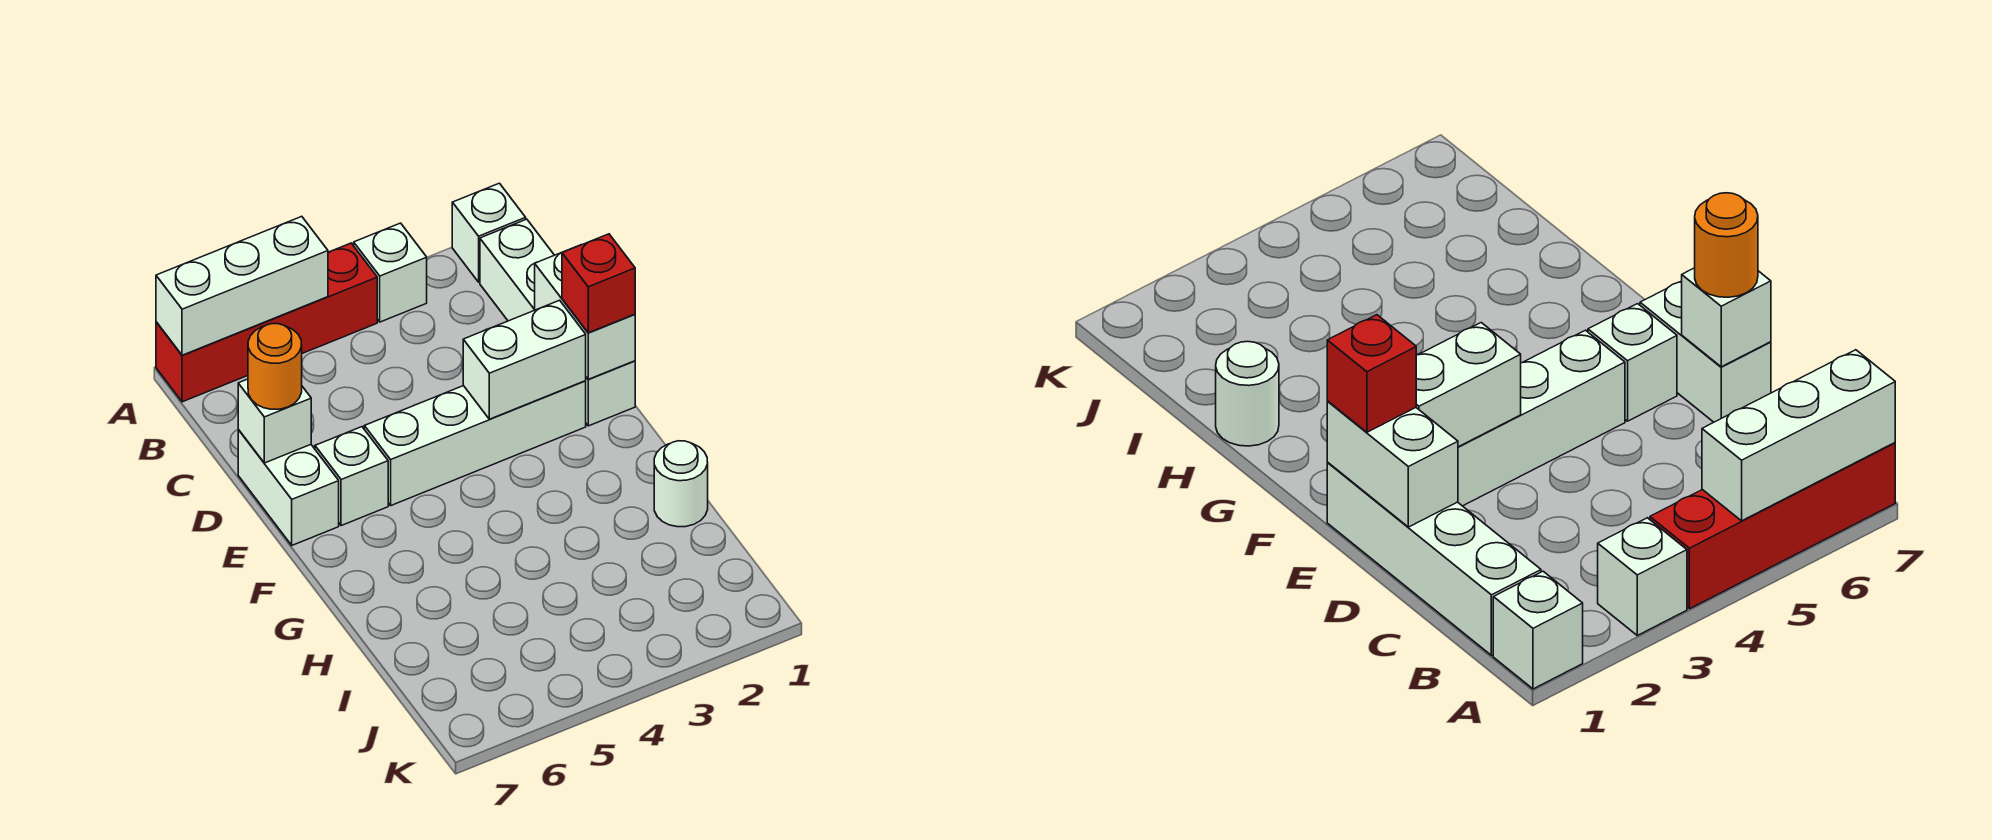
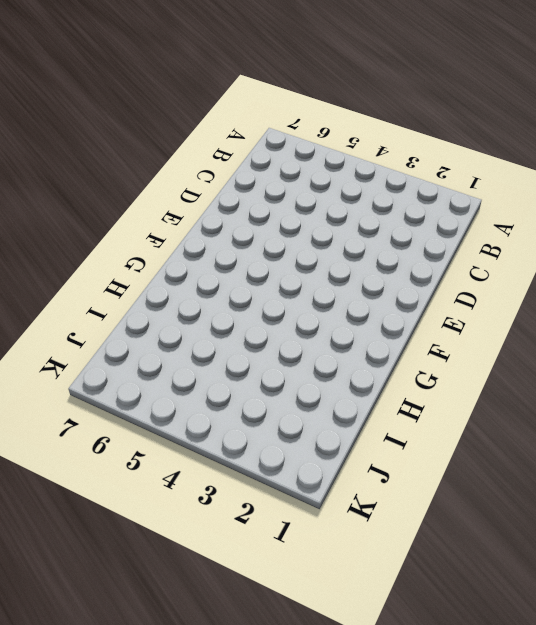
none -> white brick A1 level 1
none -> white brick A3 level 1
none -> red brick A4:A7 level 1

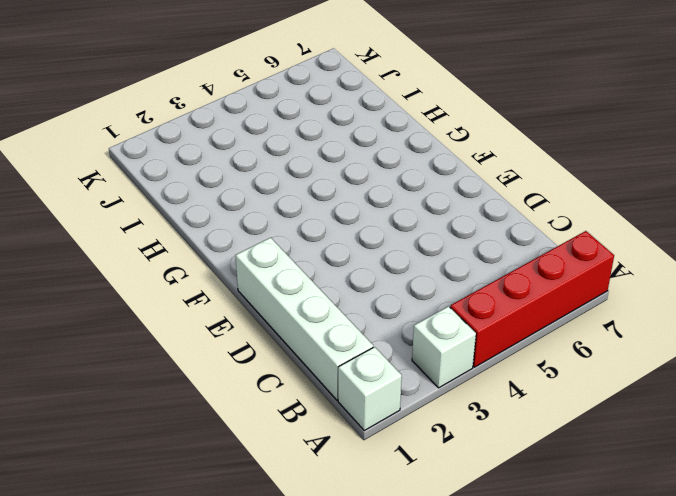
none -> white brick D7:E7 level 1
none -> white brick E2:E5 level 1
none -> white brick E6 level 1

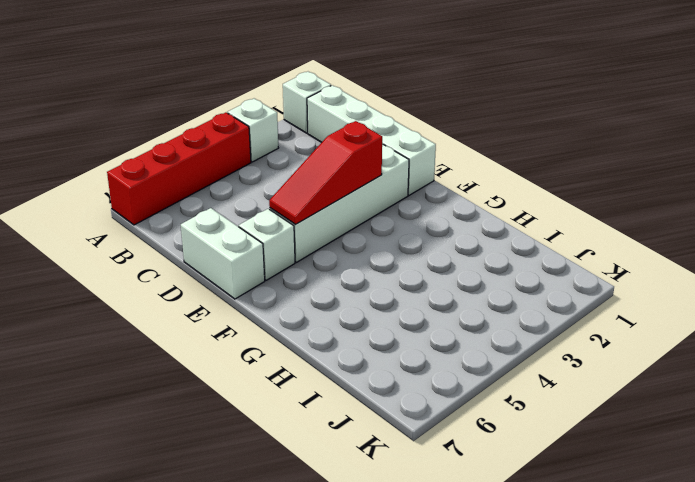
red slope E3:E5 level 2 top 3 -> white brick E2:E3 level 2
none -> white round brick H1 level 1
none -> white brick A5:A7 level 2
none -> white brick D1:E1 level 2

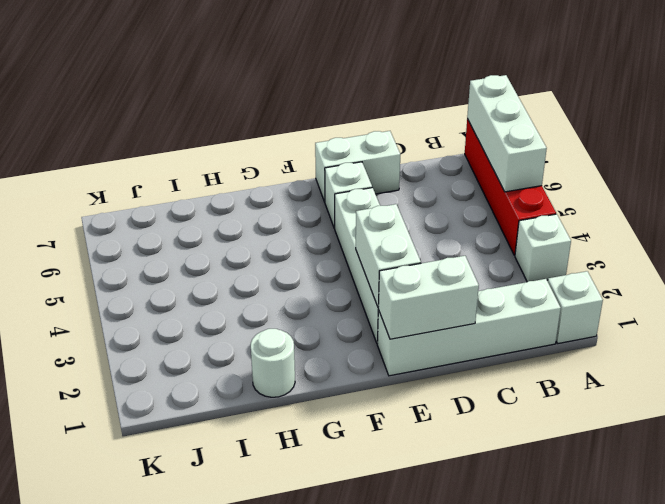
none -> white brick D7 level 2
none -> orange round brick D7 level 3
none -> red brick E1 level 3

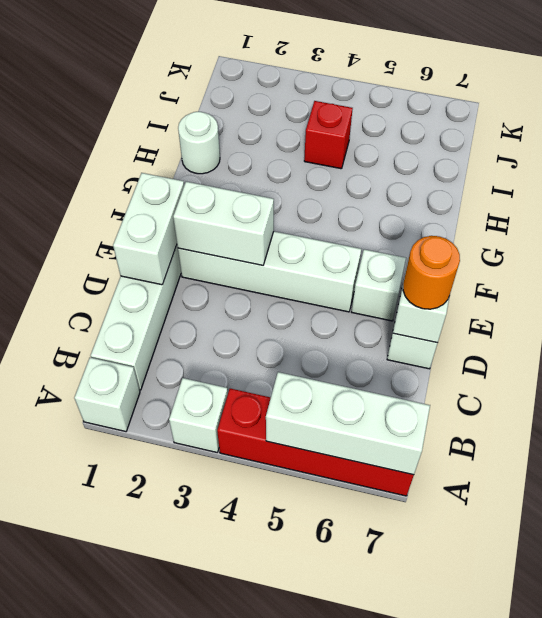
red brick I4 level 1 -> red brick E1 level 3

